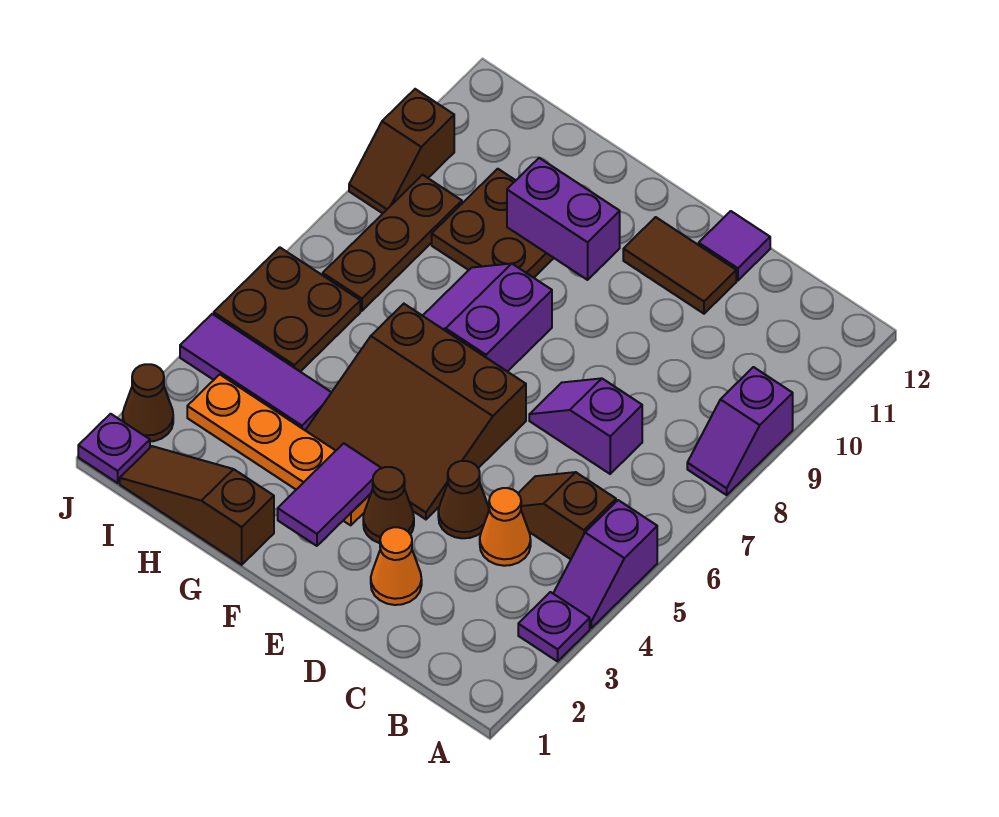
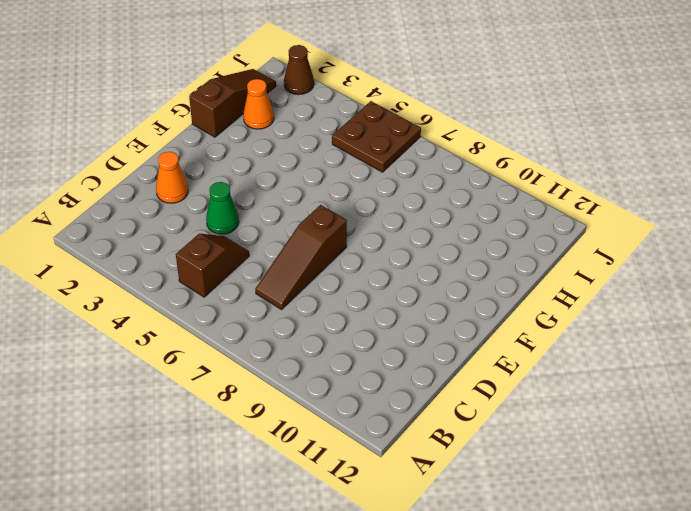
brown slope C7:E7 level 1 top E -> purple slope C7:D7 level 1 top C
green cone D4 level 1 -> brown cone D4 level 1
orange cone H2 level 1 -> orange cone C4 level 1
none -> purple plate A3 level 1
none -> purple slope A4:A5 level 1 top 5
none -> purple slope A8:A9 level 1 top 9

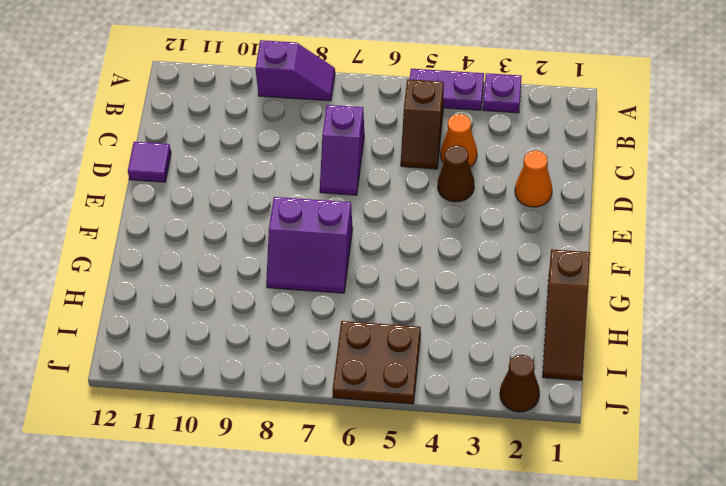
purple plate A4:A5 level 1 -> purple slope A4:A5 level 1 top 5
none -> brown tile D11:E11 level 1
none -> brown cone E3 level 1
none -> brown slope E4:G6 level 1 top 6

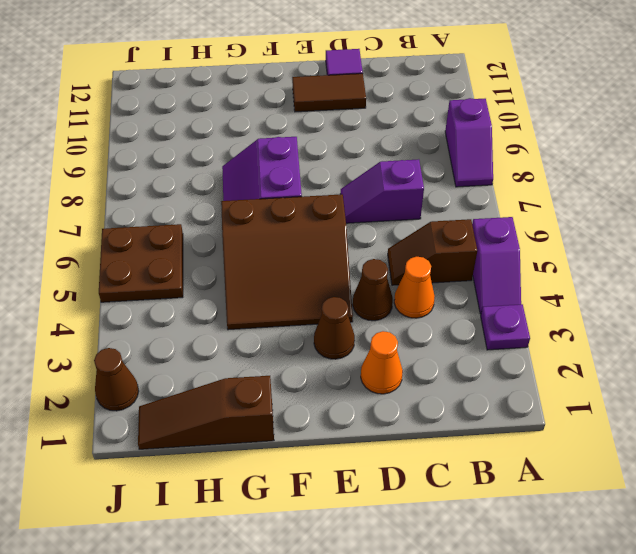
none -> orange plate F3:I3 level 1
none -> brown plate G9:H10 level 1
none -> purple tile H4:J4 level 1

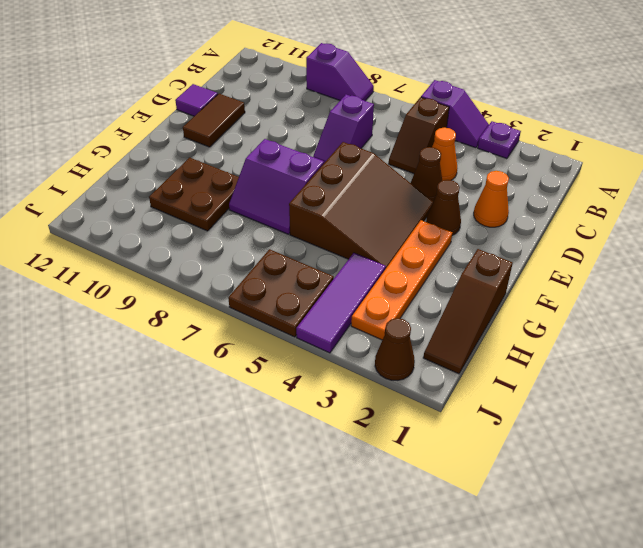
none -> brown plate I7:I9 level 1
none -> purple plate J1 level 1
none -> brown slope J9:J10 level 1 top 10

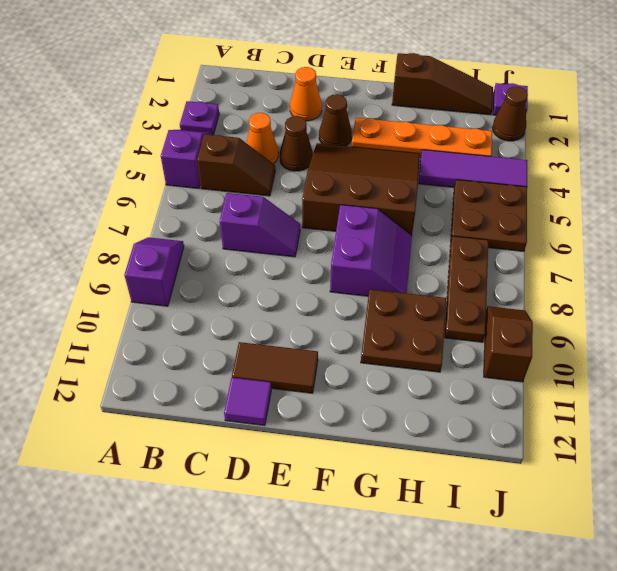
none -> purple tile F2:F3 level 2
none -> purple brick F10:G10 level 2

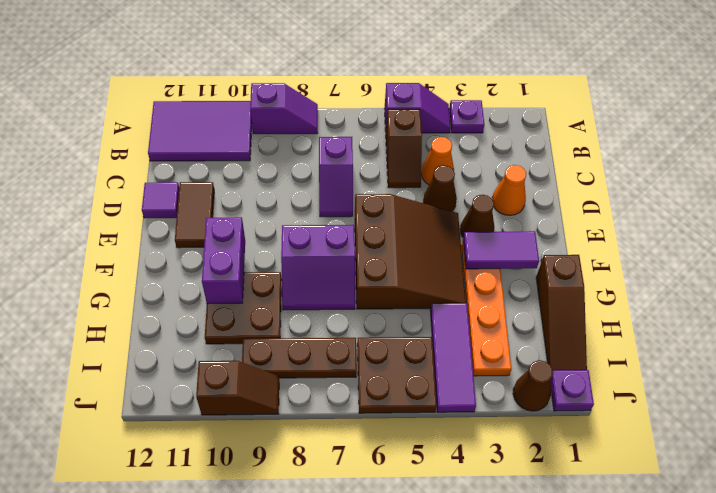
purple tile A10:B12 level 1 -> none

